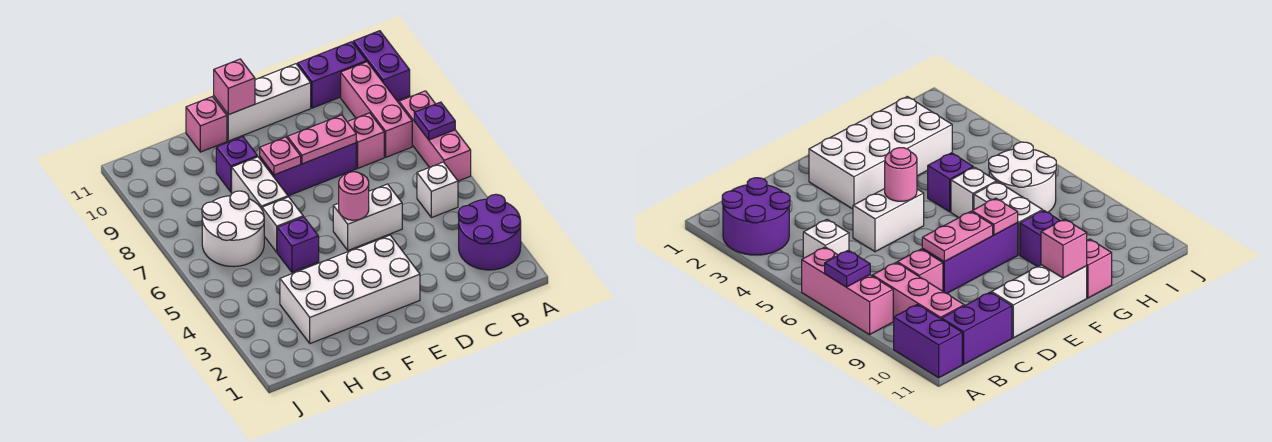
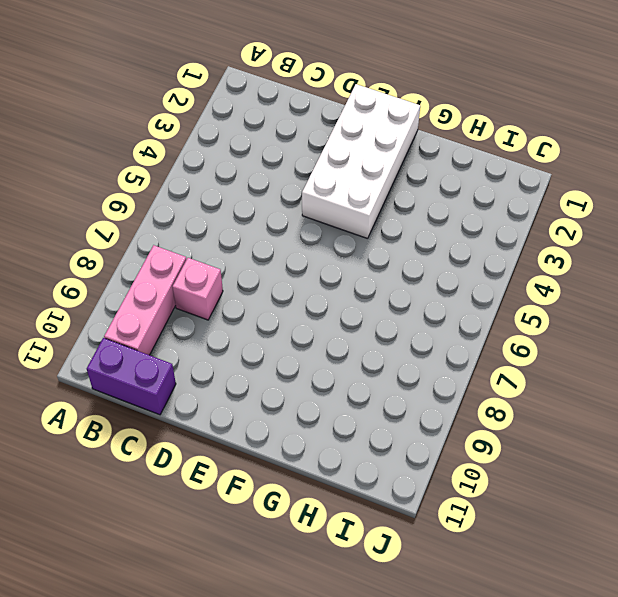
white brick E1:F4 level 1 -> white brick E2:H3 level 1
none -> purple round brick A2:B3 level 1
none -> pink brick A6:A8 level 1
none -> purple brick A10:A11 level 1

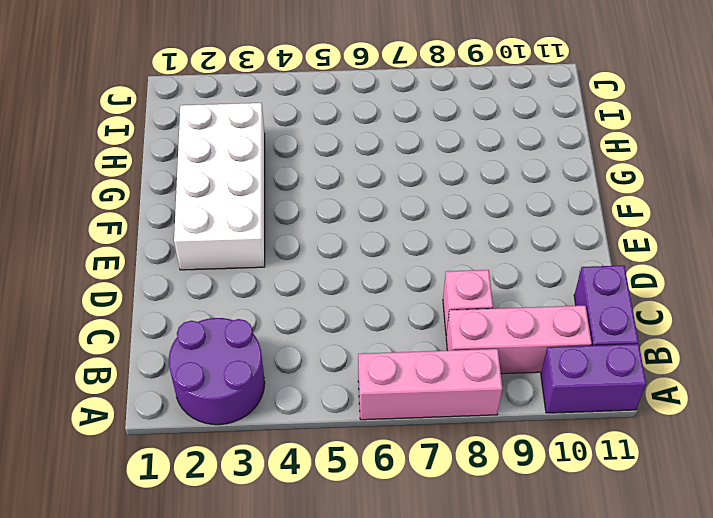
none -> white brick B5 level 1
none -> white brick D5:E5 level 1
none -> purple brick D8:F8 level 1

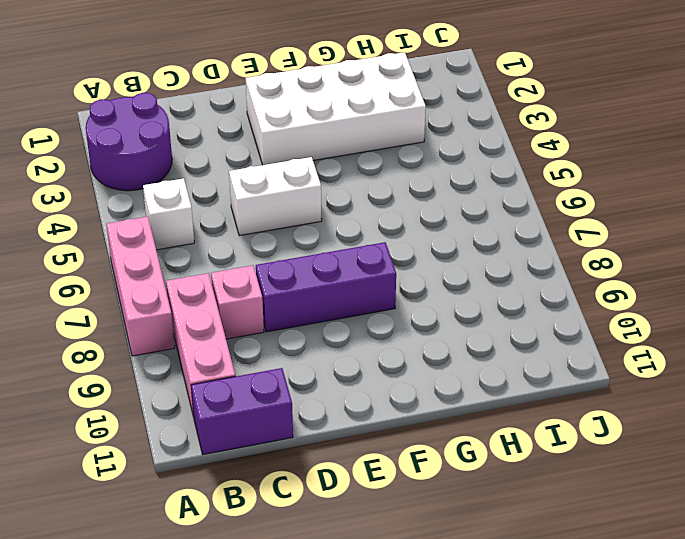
none -> purple brick A10:A11 level 1
none -> white brick D11:F11 level 1
none -> purple brick G5 level 1

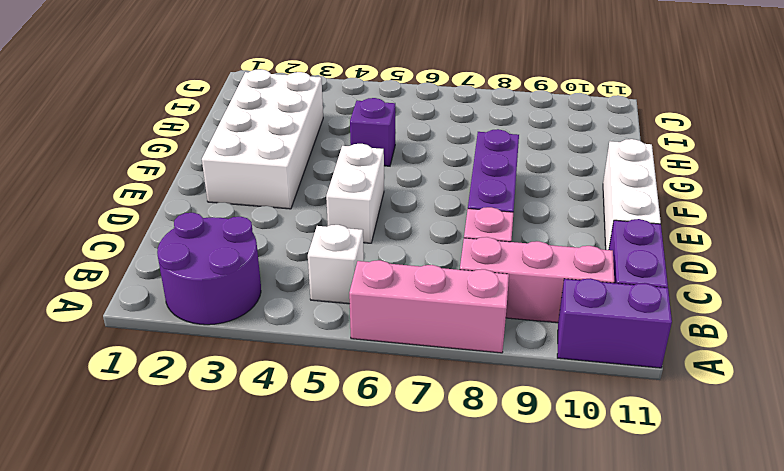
none -> white brick G6 level 1
none -> white brick G7:G8 level 1
none -> purple brick G9 level 1

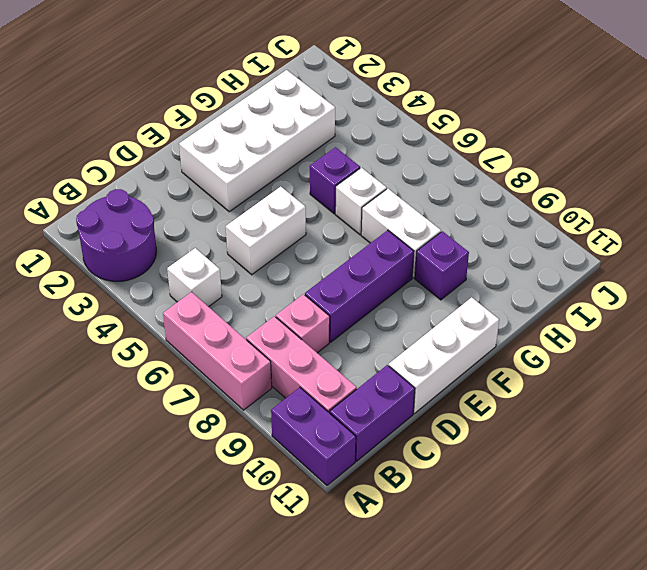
none -> pink brick G11 level 1
none -> white round brick H6:I7 level 1
none -> purple plate A7 level 2

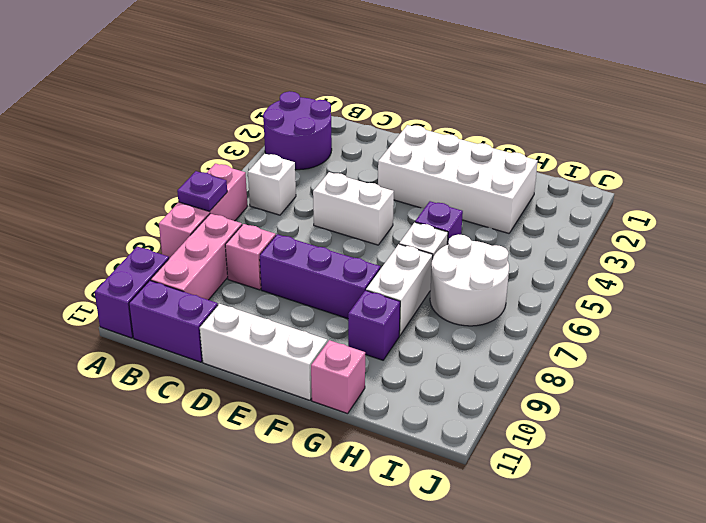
none -> pink plate D8:E8 level 2
none -> pink round brick E5 level 2
none -> pink plate F8 level 2

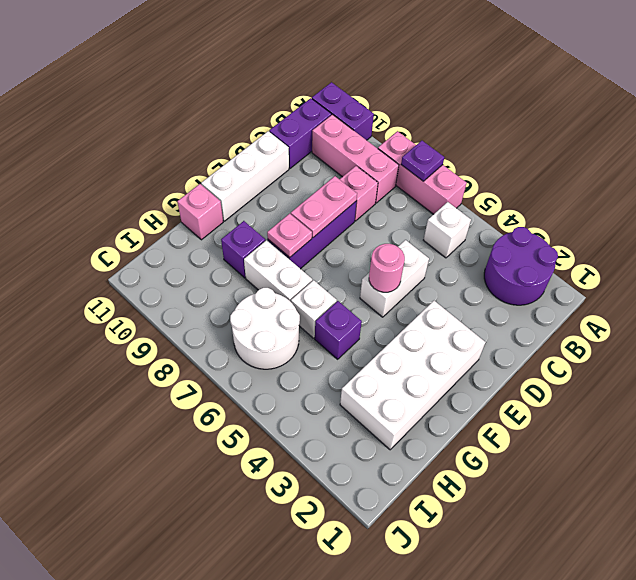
none -> pink brick F11 level 2

